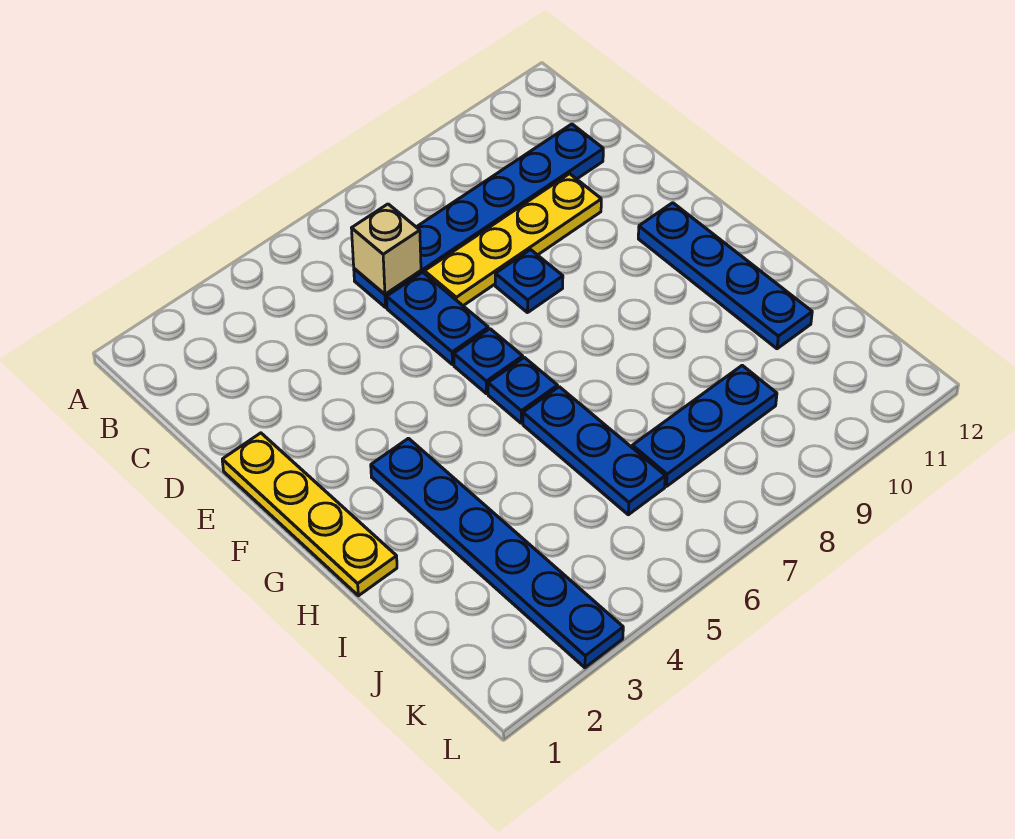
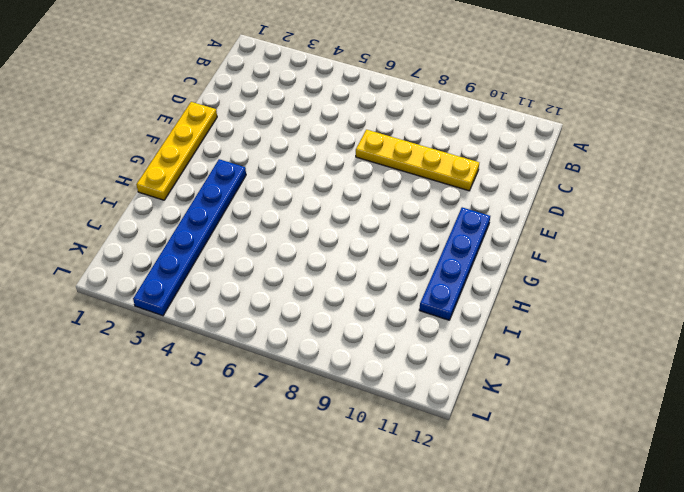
none -> blue plate C6:C11 level 1
none -> blue plate D6:E6 level 1
none -> blue plate E8 level 1

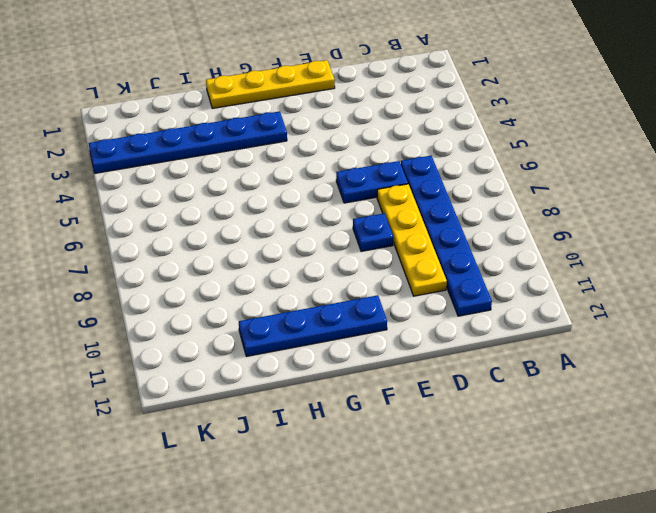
none -> blue plate F6 level 1
none -> blue plate G6 level 1
none -> blue plate H6:J6 level 1

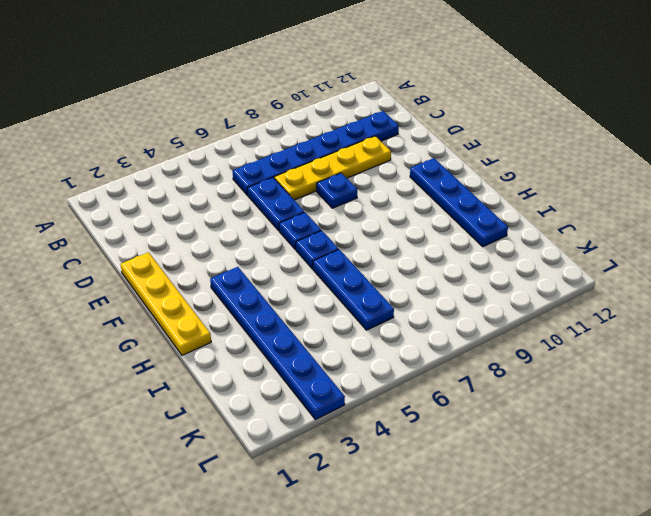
none -> blue plate J7:J9 level 1
none -> tan brick C6 level 2

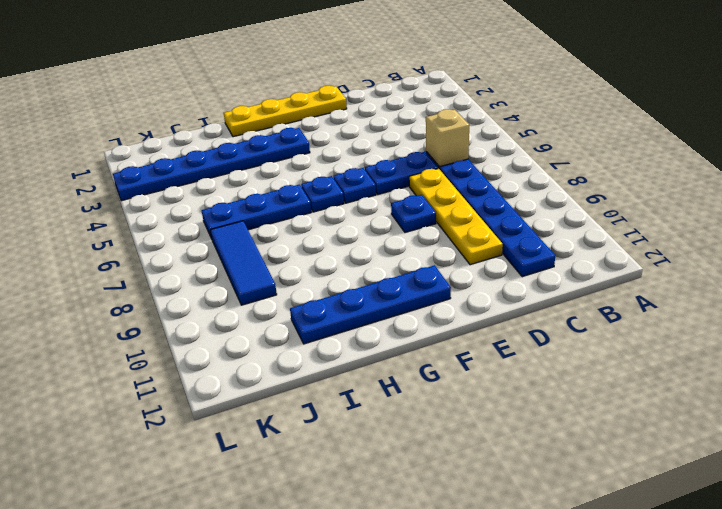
blue tile J7:J9 level 1 -> blue plate J7:J9 level 1

